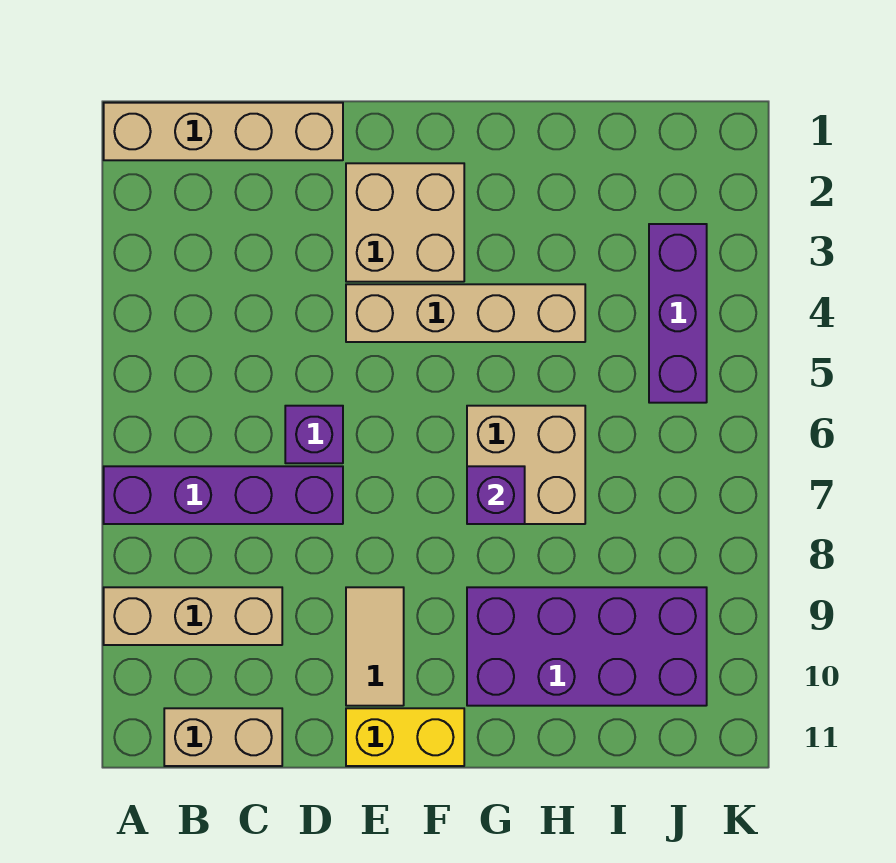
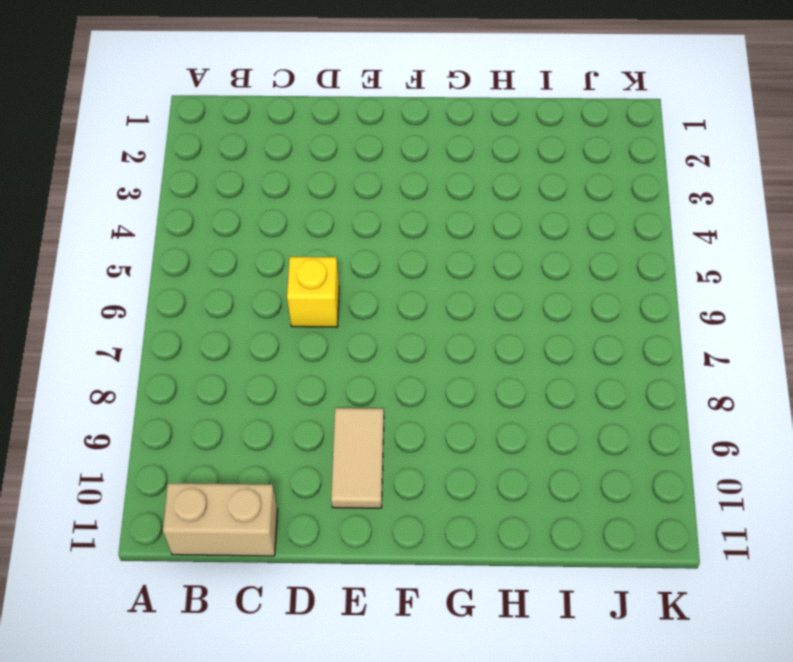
yellow brick D6 level 1 -> purple brick D6 level 1
none -> tan brick A1:D1 level 1
none -> purple brick A7:D7 level 1
none -> tan brick A9:C9 level 1

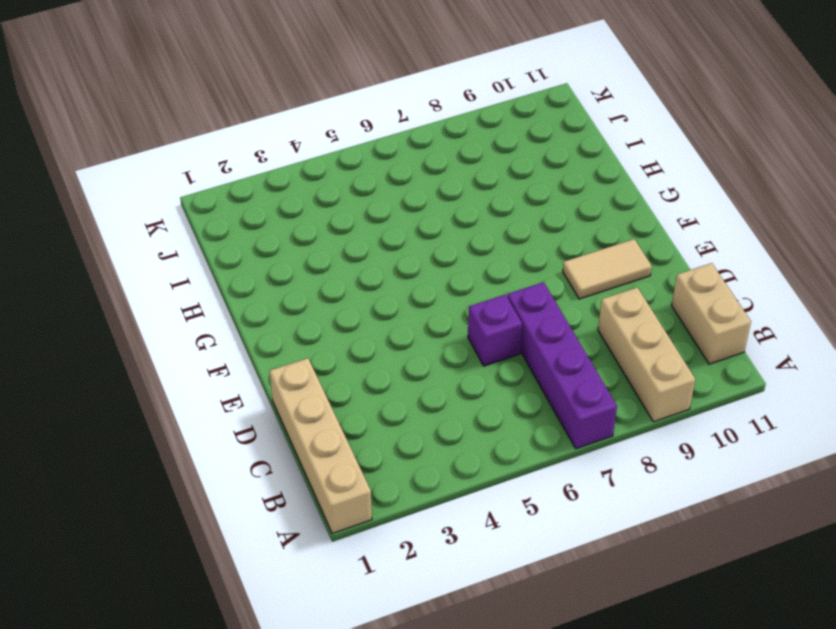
none -> tan brick E2:F3 level 1
none -> tan brick E4:H4 level 1
none -> yellow brick E11:F11 level 1

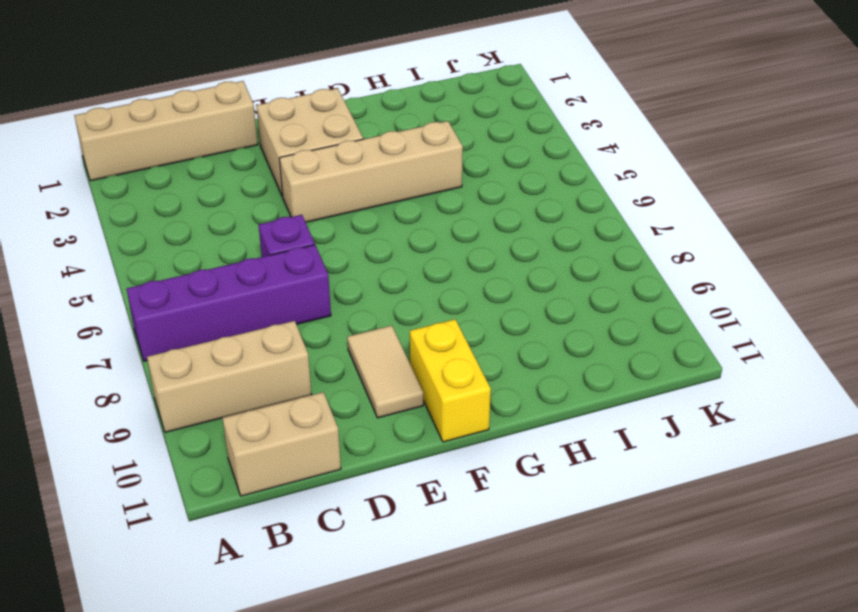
yellow brick F10:F11 level 1 -> yellow brick E11:F11 level 1
none -> tan brick G6:H7 level 1
none -> purple brick G9:J10 level 1
none -> purple brick J3:J5 level 1

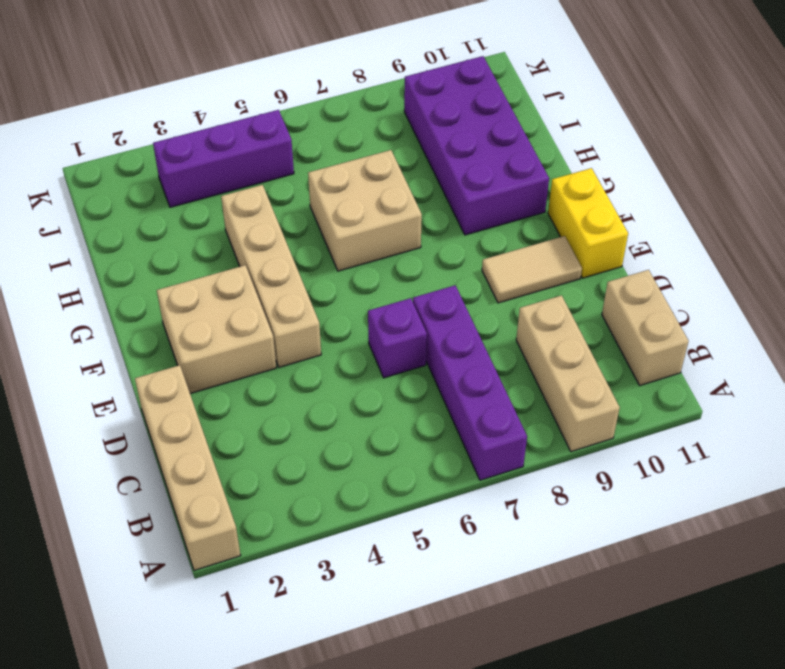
none -> purple brick G7 level 2

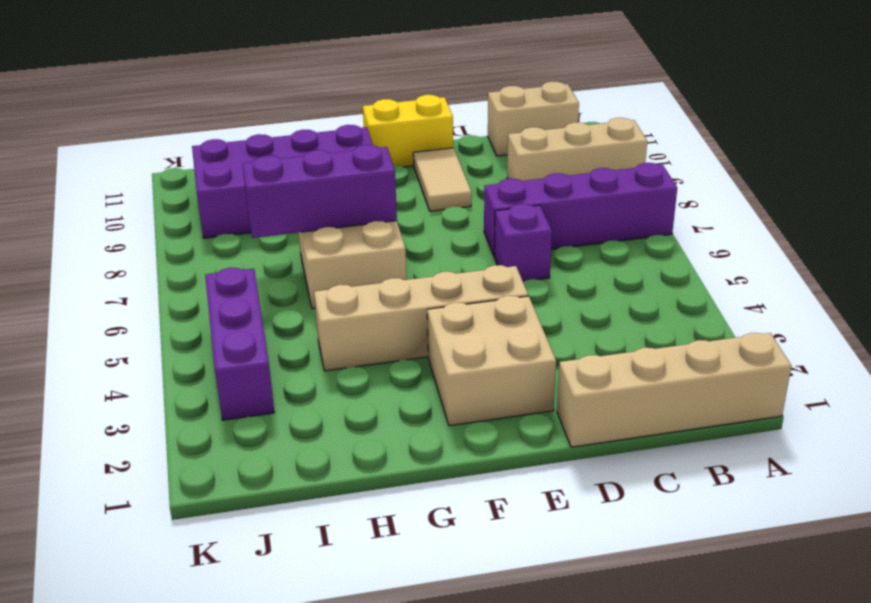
purple brick G7:I7 level 2 -> purple brick G7 level 2

